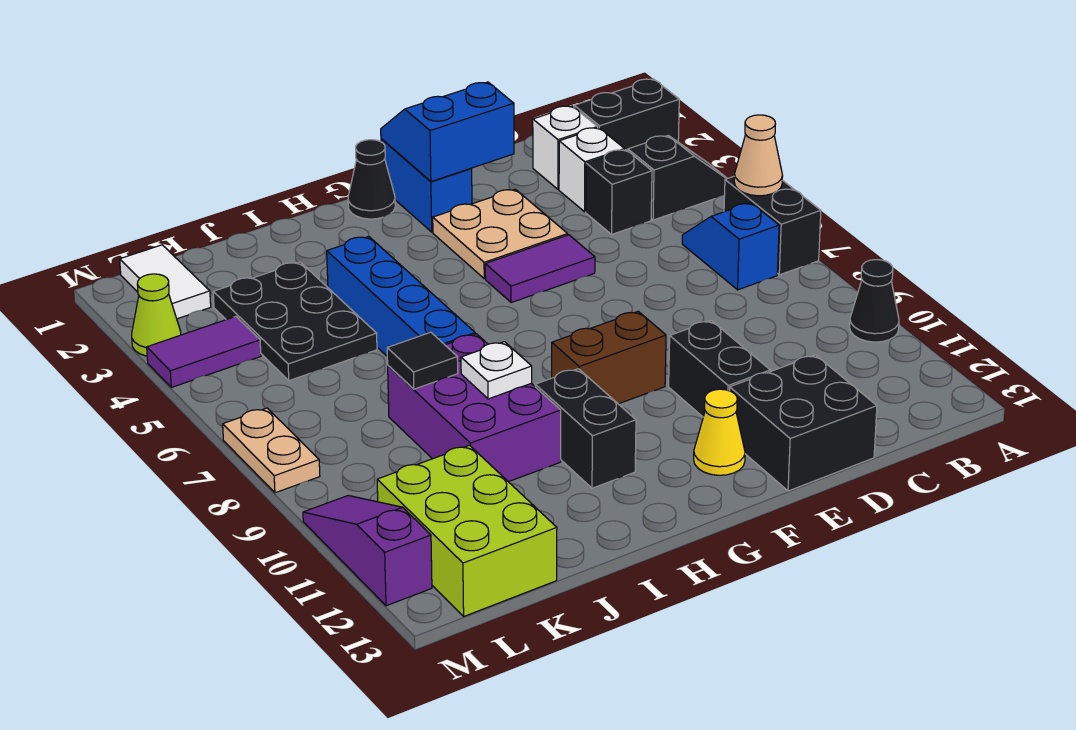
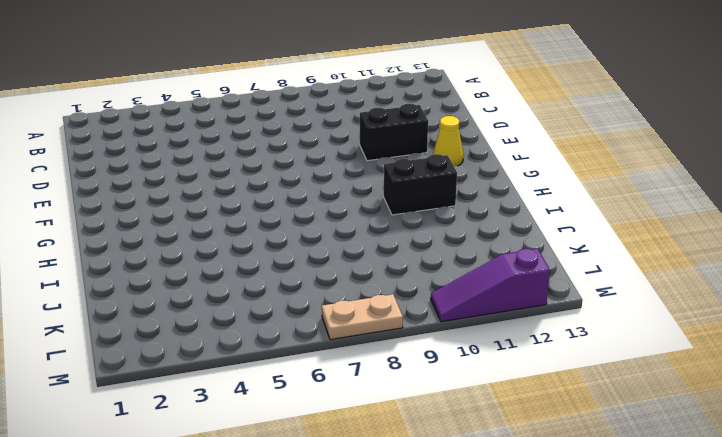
none -> black brick A2:B2 level 1
none -> black slope A4:B4 level 1 top B
none -> black brick A6:A7 level 1
none -> black cone A10 level 1

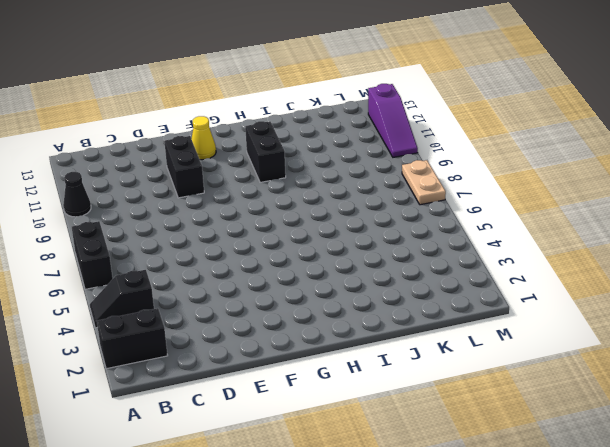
none -> blue slope B6:B7 level 1 top 7
none -> white brick C2 level 1
none -> white brick C3 level 1
none -> black brick C4 level 1

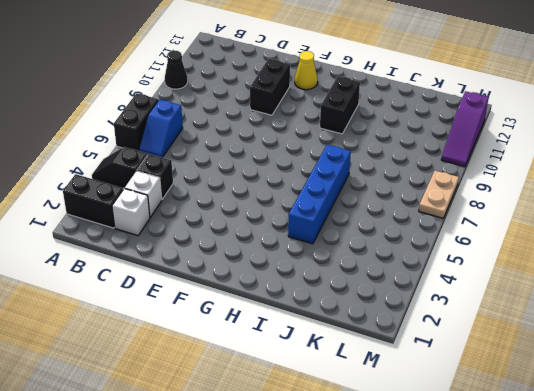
none -> black brick D12:E13 level 1
none -> tan plate E3:F4 level 1
none -> purple tile E5:F5 level 1
none -> blue brick F1:F2 level 1

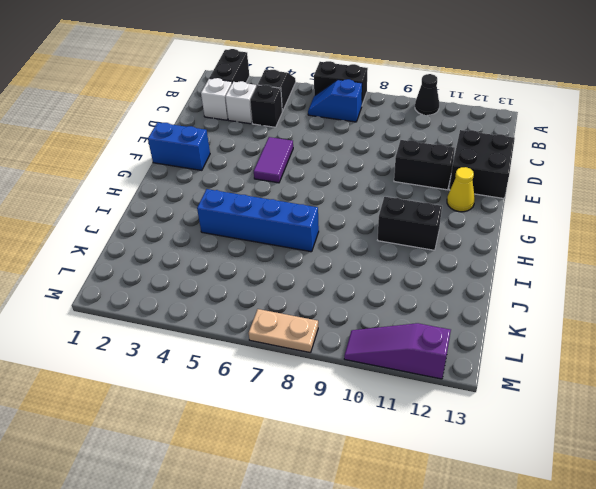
none -> tan plate E3:F4 level 1
none -> brown brick F9:G9 level 1
none -> black cone G1 level 1
none -> purple brick I8:J10 level 1

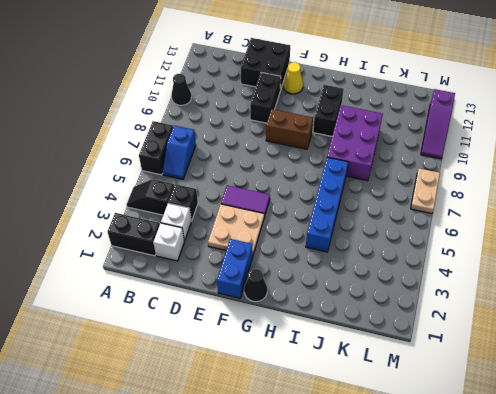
none -> black plate J3:K5 level 1
none -> lime brick K11:L13 level 1
none -> white tile L1:L2 level 1
none -> purple tile L4:M4 level 1

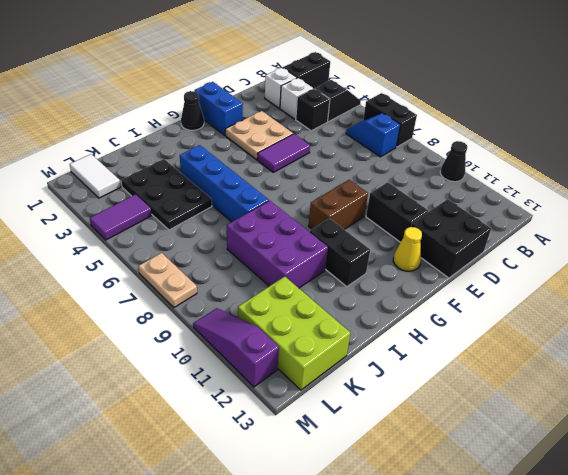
none -> lime cone M3 level 1
none -> tan cone A6 level 2
none -> blue slope E1:F2 level 2 top 2
none -> white plate I9 level 2

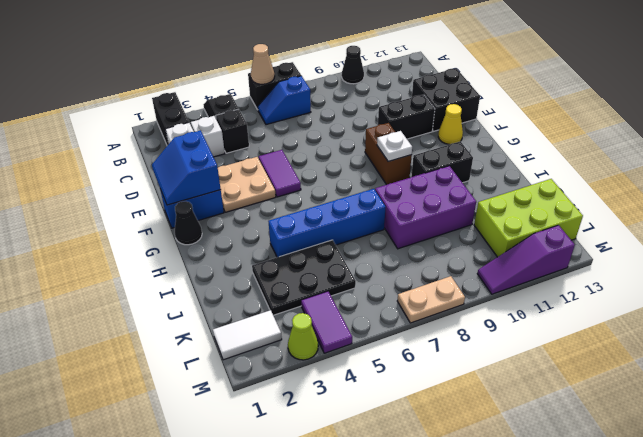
white plate G9 level 2 -> white plate I9 level 2
none -> black tile J8 level 2

